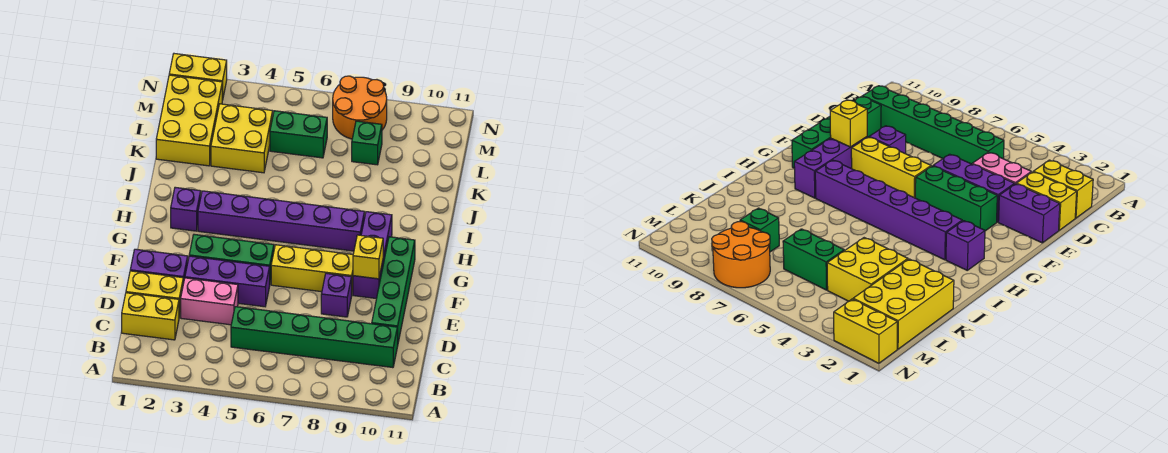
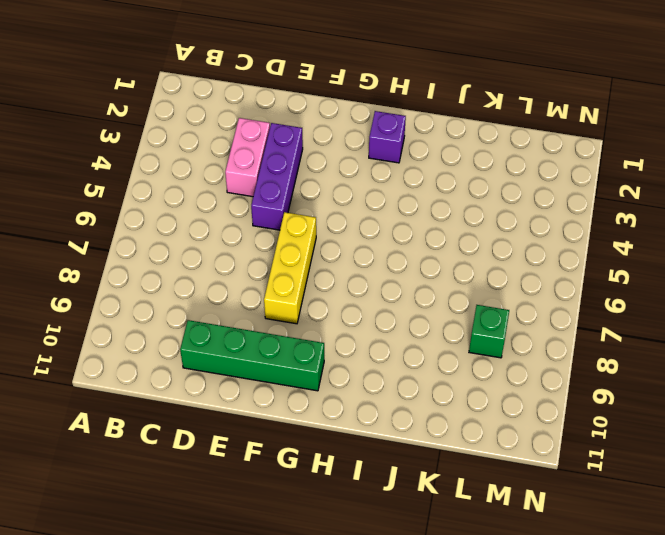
none -> yellow brick C1:C2 level 1
none -> green brick C5:C10 level 1
none -> yellow brick D1:D2 level 1

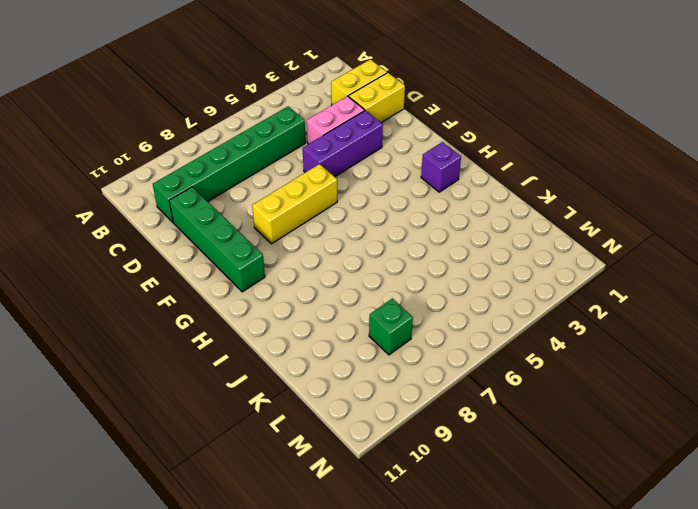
none -> purple brick E1:E2 level 1
none -> purple brick E8 level 1
none -> green brick F3:F5 level 1

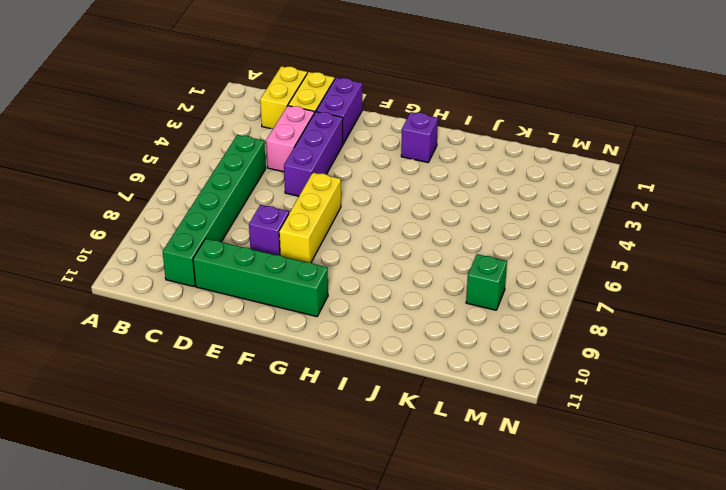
none -> green brick F3:F5 level 1
none -> purple brick F9:H9 level 1
none -> purple brick H3:H8 level 1

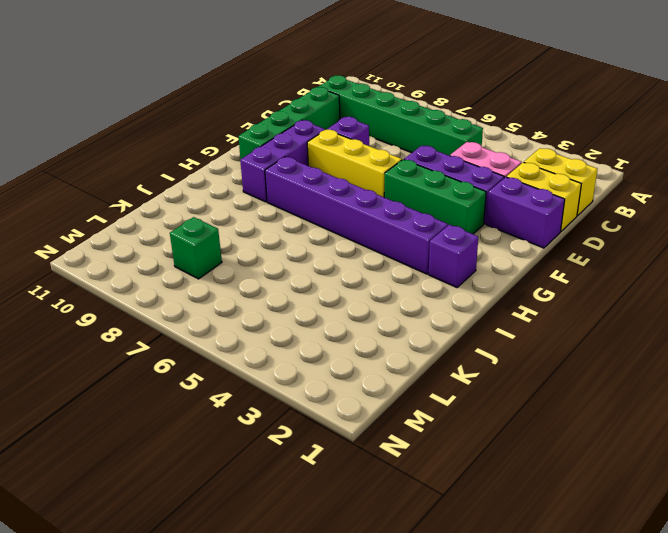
none -> yellow brick K1:M2 level 1
none -> yellow brick K3:L4 level 1
none -> green brick L5:L6 level 1

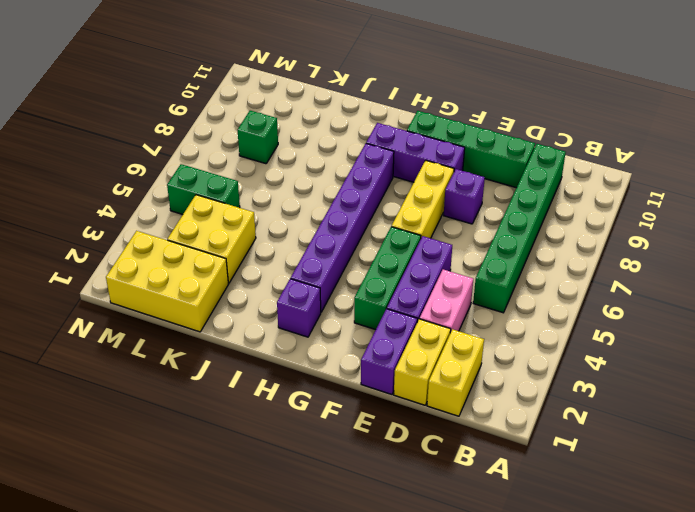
green brick L5:M5 level 1 -> green brick L5:L6 level 1
none -> orange round brick M7:N8 level 1
none -> yellow brick N1:N2 level 1
none -> yellow brick F9 level 2

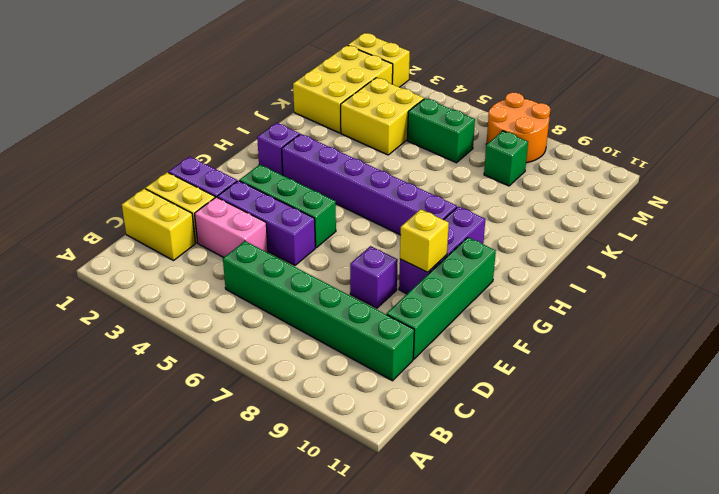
none -> yellow brick F6:F8 level 1

